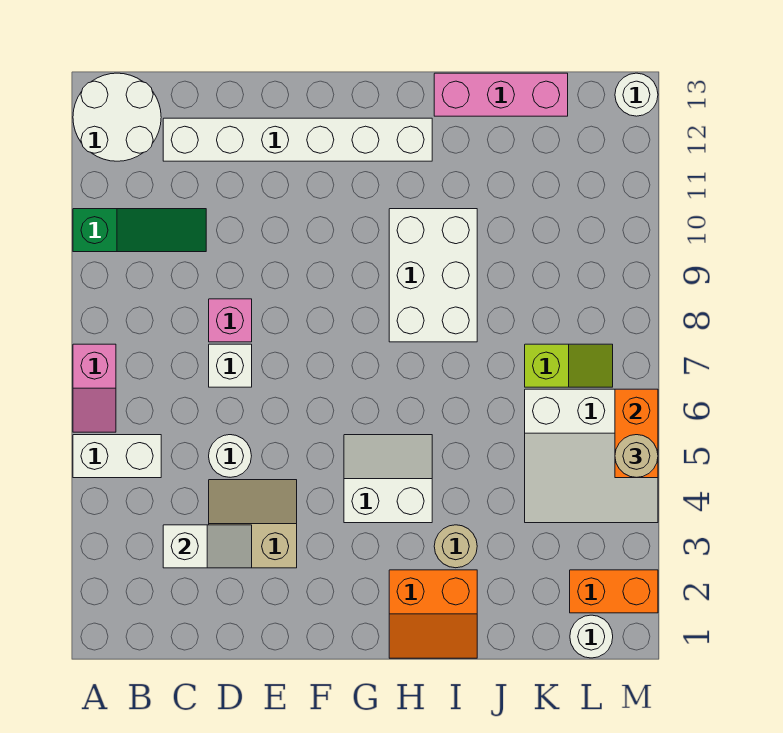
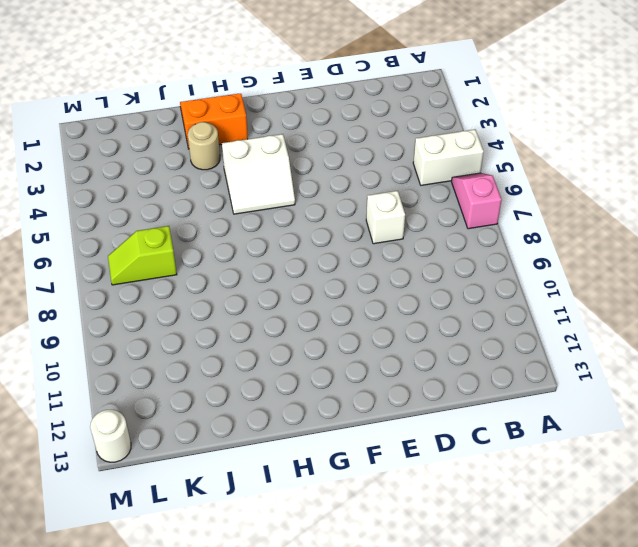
none -> green slope A10:C10 level 1 top A
none -> white round brick A12:B13 level 1
none -> white brick C12:H12 level 1

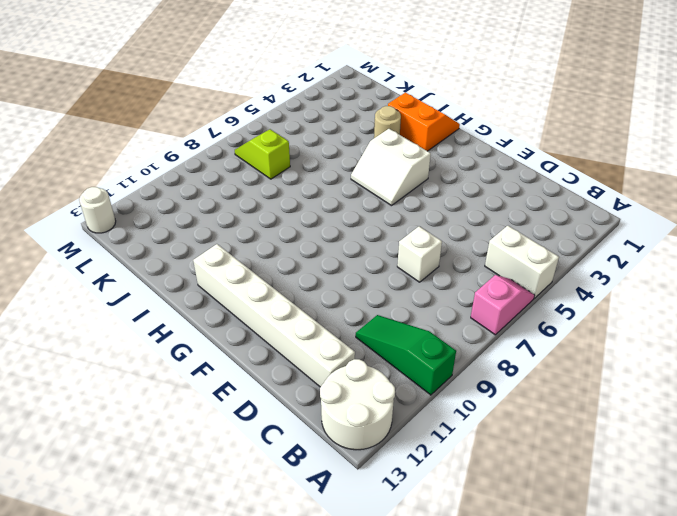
none -> tan slope D3:E4 level 1 top 3
none -> white round brick D5 level 1
none -> pink brick D8 level 1

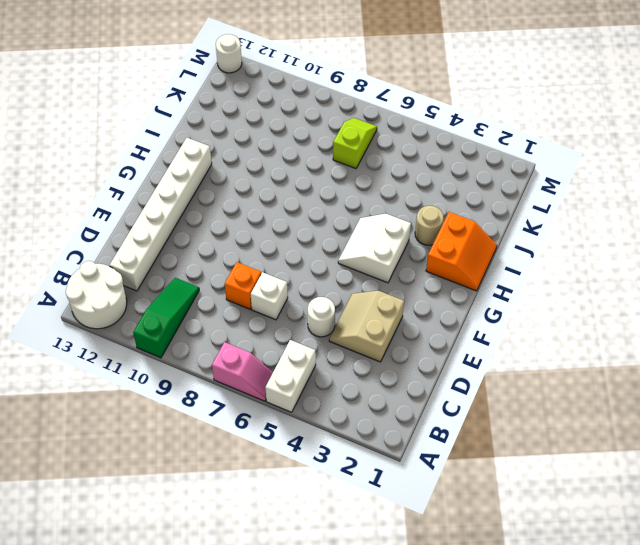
orange brick D8 level 1 -> pink brick D8 level 1
none -> white brick H8:I10 level 1
none -> pink brick I13:K13 level 1
none -> white slope K4:M6 level 1 top 6

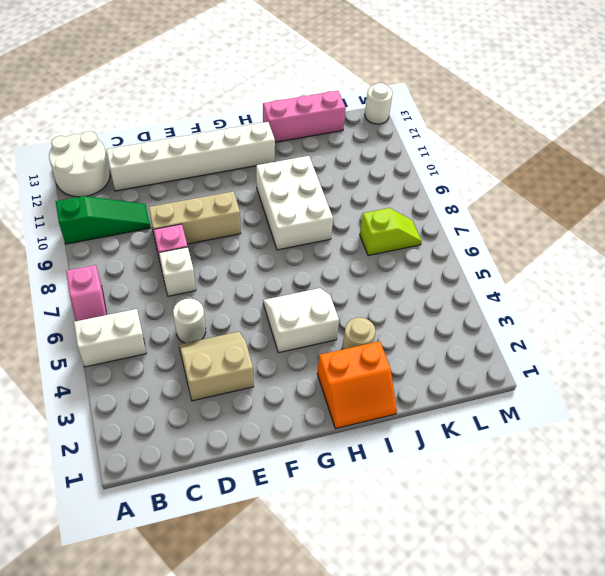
tan brick D9:F9 level 1 -> none
none -> white slope K4:M6 level 1 top 6
none -> white round brick L1 level 1
none -> orange brick L2:M2 level 1

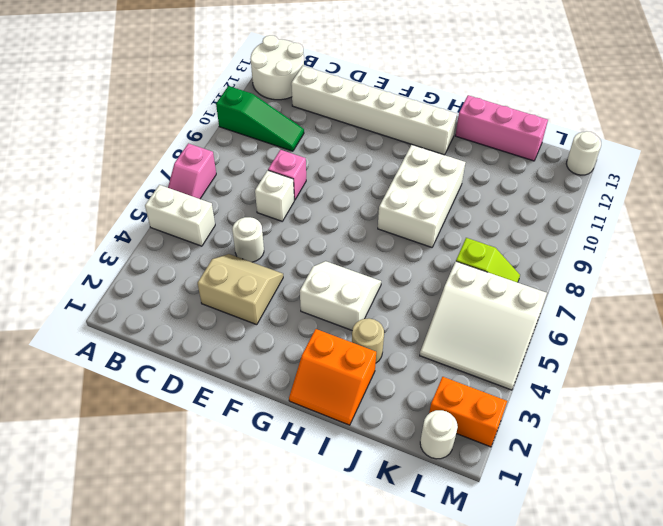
none -> white slope C3:D3 level 2 top C
none -> orange brick M5:M6 level 2
none -> tan round brick M5 level 3

